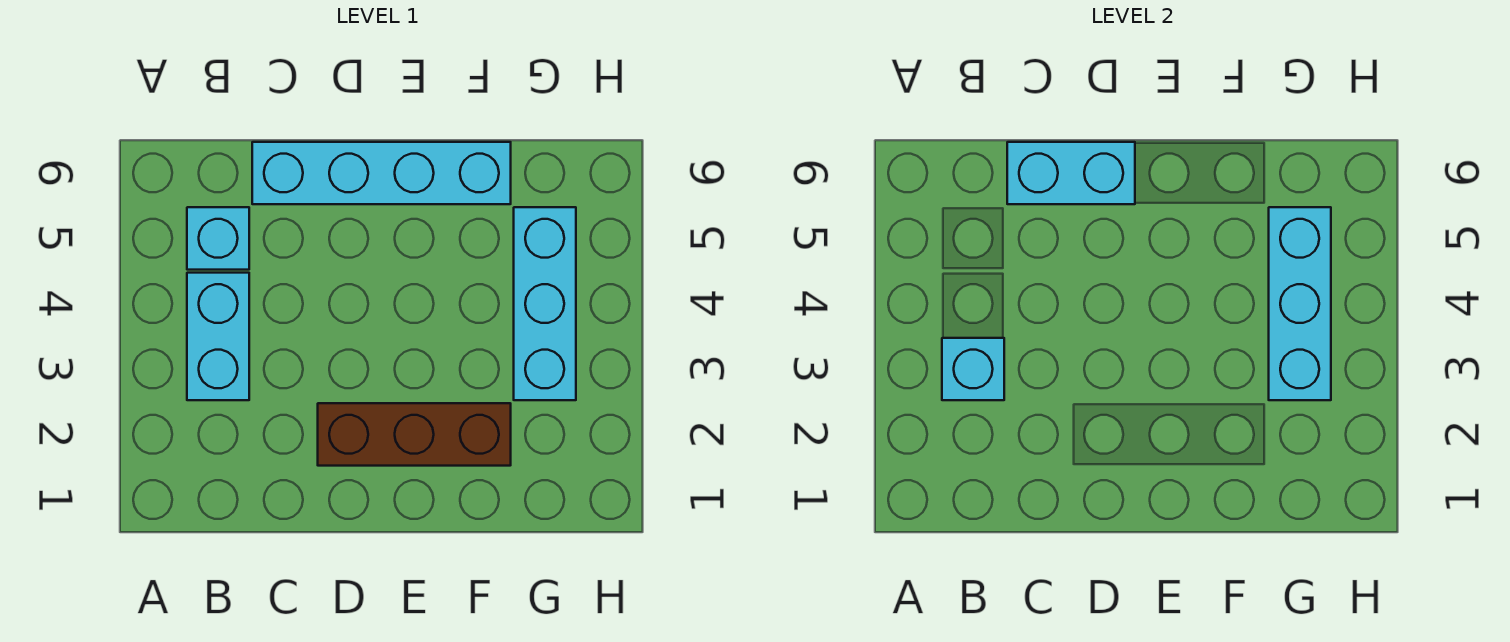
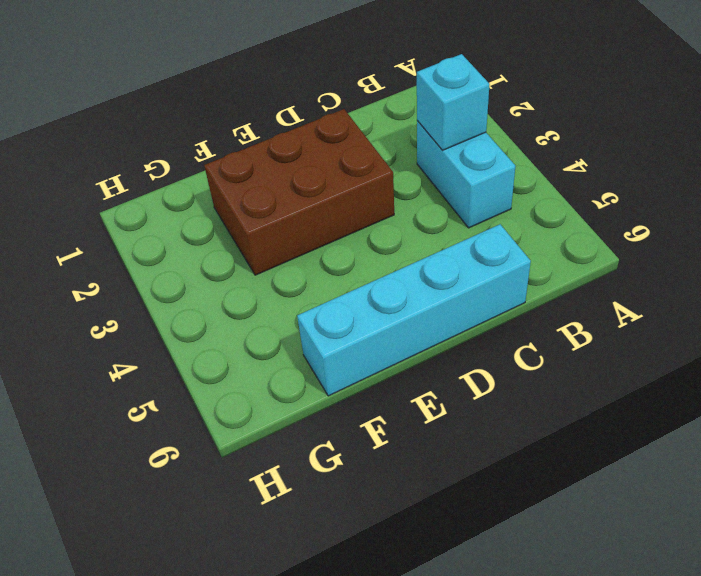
brown brick D2:F3 level 1 -> brown brick D2:F2 level 1
none -> cyan brick B5 level 1
none -> cyan brick G3:G5 level 1

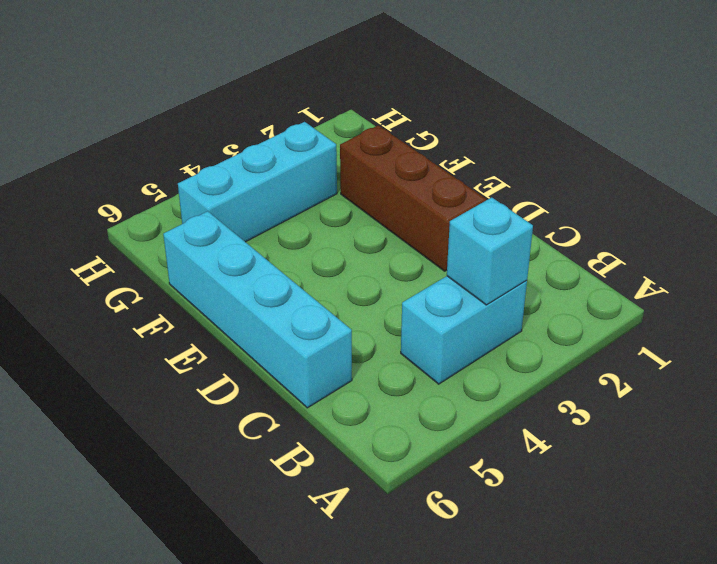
none -> cyan brick B5 level 1
none -> cyan brick C6:D6 level 2

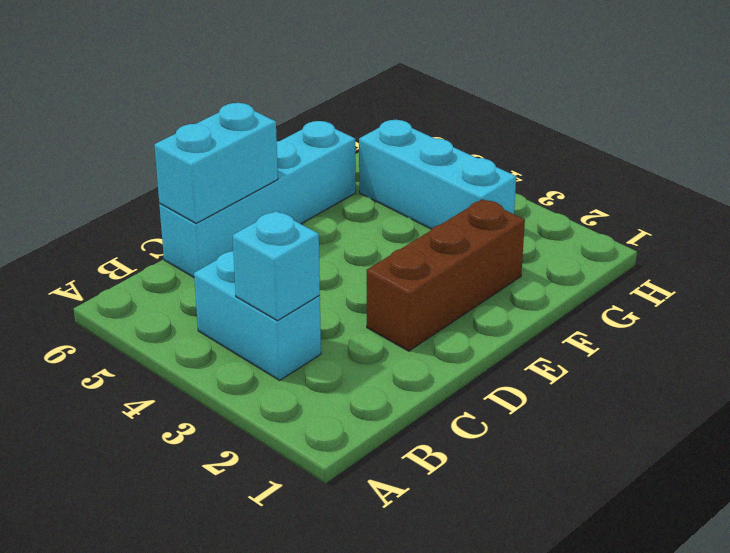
none -> cyan brick B5 level 1
none -> cyan brick G3:G5 level 2

